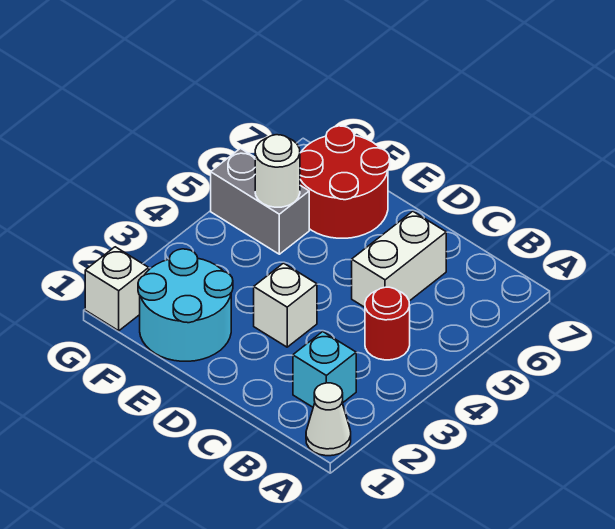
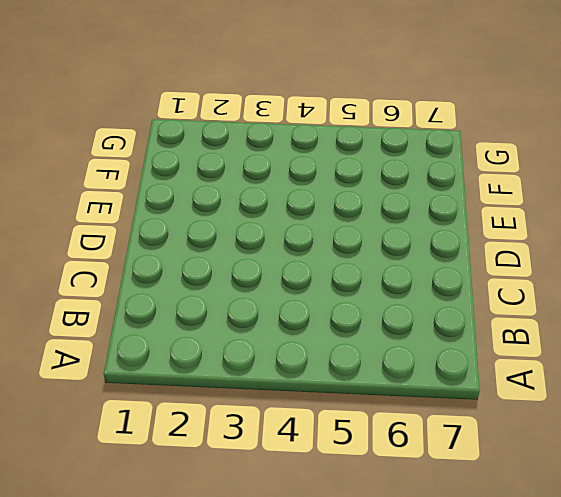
none -> white cone A1 level 1
none -> cyan brick B2 level 1

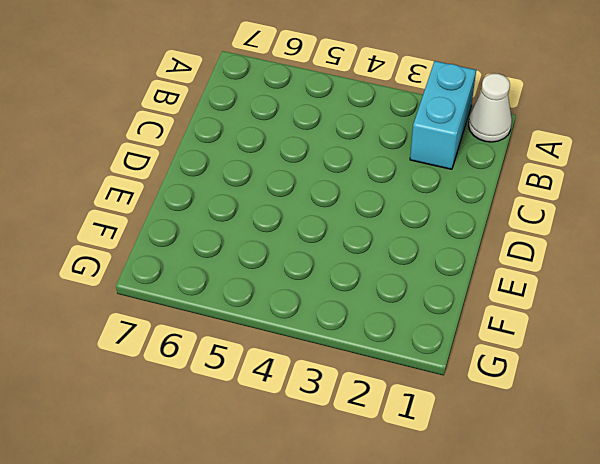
cyan brick A2:B2 level 1 -> cyan brick B2 level 1
none -> red round brick B4 level 1
none -> white brick C5:C6 level 1

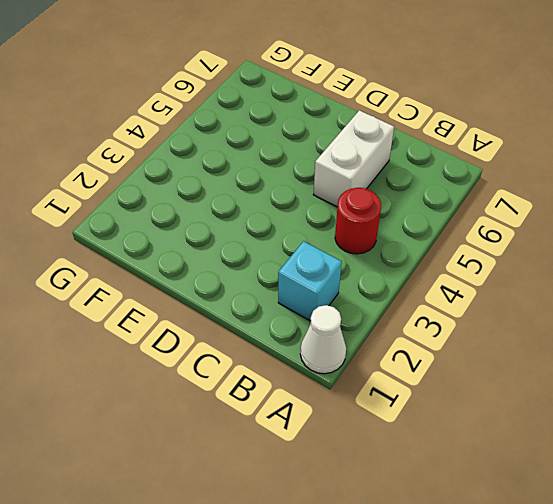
none -> white brick D3 level 1
none -> cyan round brick E1:F2 level 1

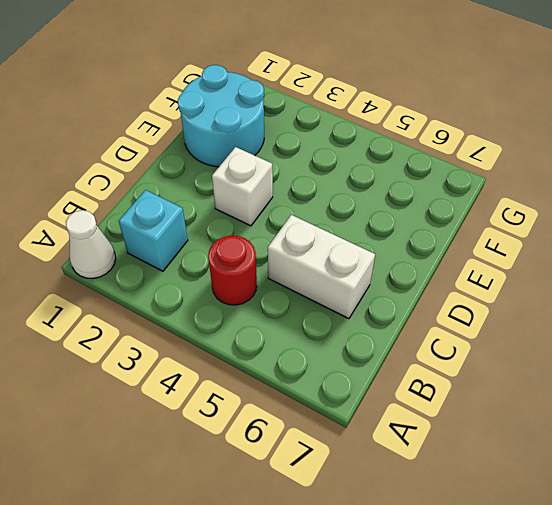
none -> red round brick E6:F7 level 1
none -> grey brick F5:G5 level 1

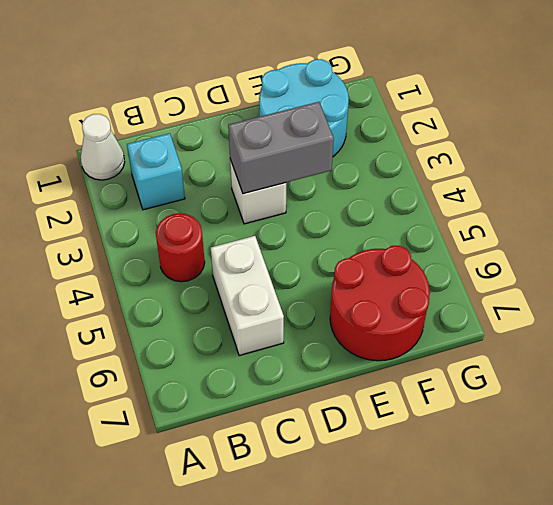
grey brick D3:E3 level 2 -> grey brick F5:G5 level 1
none -> white brick G1 level 1
none -> white round brick F5 level 2

